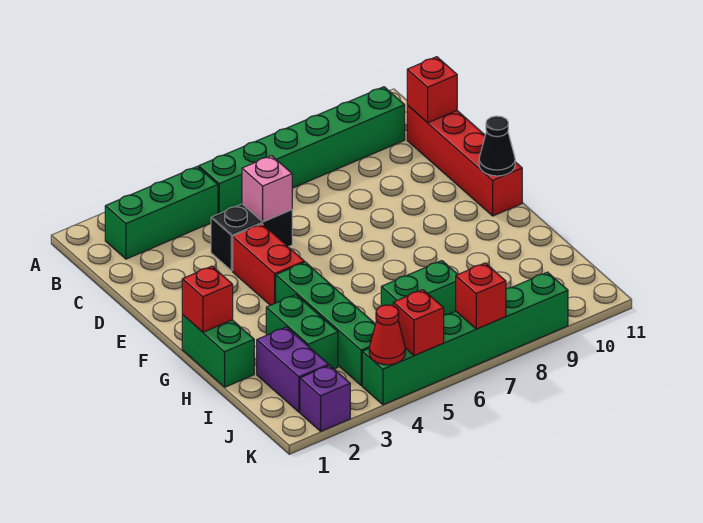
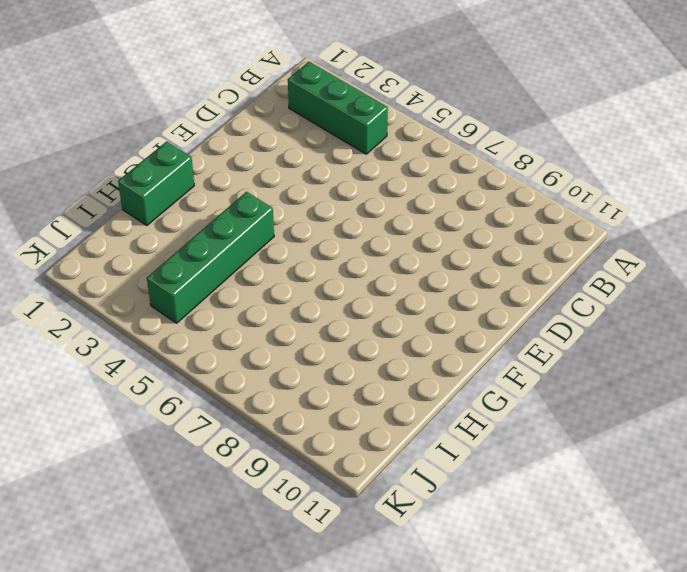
none -> green brick B5:B10 level 1
none -> red brick C11:F11 level 1
none -> black brick D4:D5 level 1

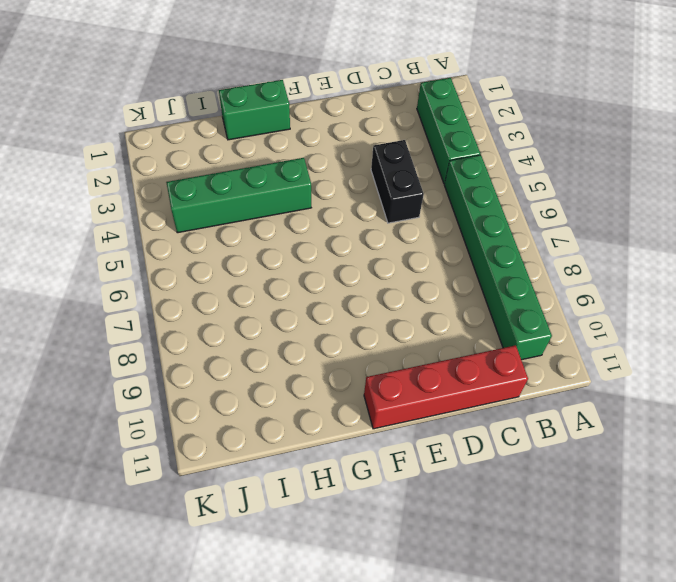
none -> red brick E4:F4 level 1
none -> green brick H3:I3 level 1
none -> purple brick I2:J2 level 1

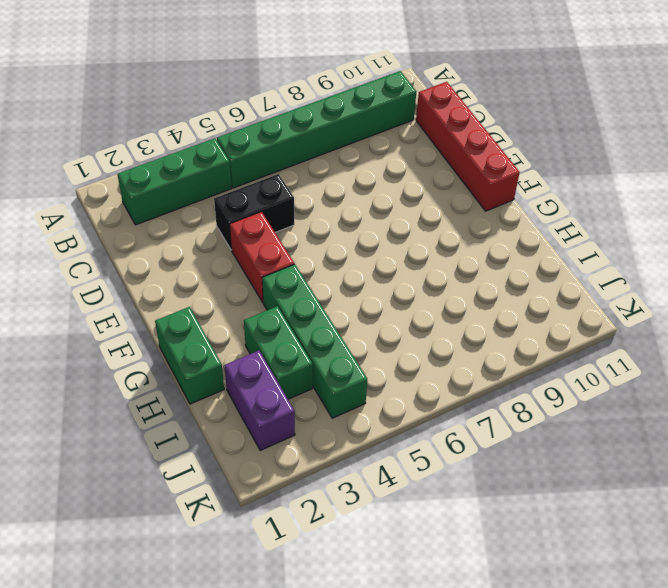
none -> green brick I6:I7 level 1
none -> purple brick K2 level 1
none -> green brick K4:K9 level 1

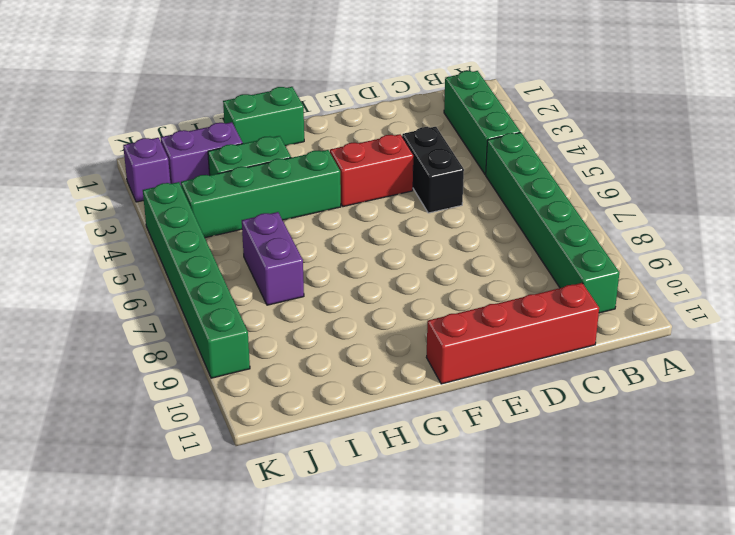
purple brick I6:I7 level 1 -> green brick I6:I7 level 1
none -> red brick C11 level 2
none -> pink brick D5 level 2
none -> black cone F11 level 2

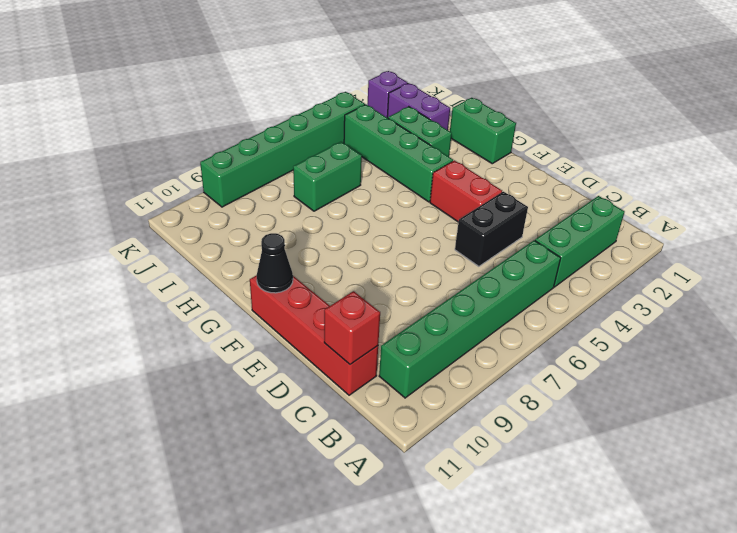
none -> pink brick D5 level 2
none -> red brick G1 level 2
none -> red cone K4 level 2

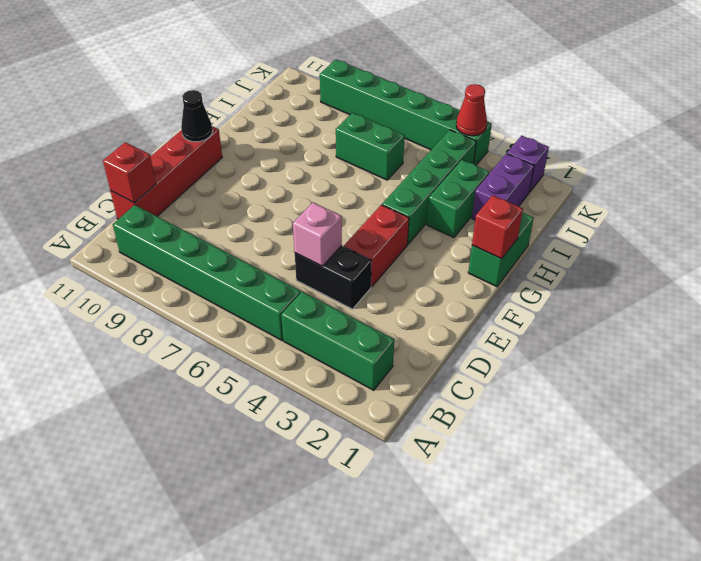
none -> red brick K5 level 2
none -> red brick K7 level 2

